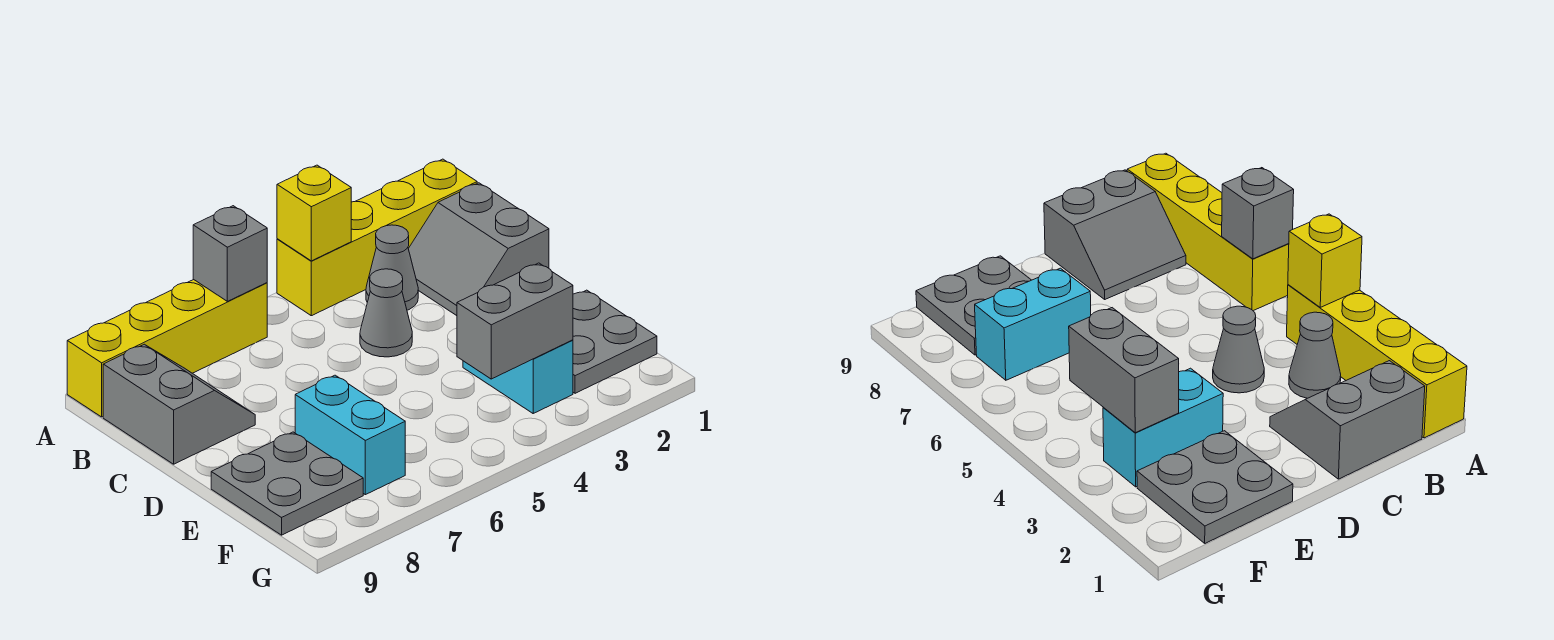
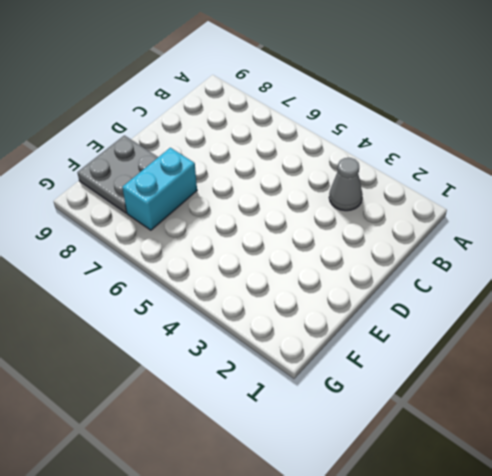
none -> yellow brick A1:A4 level 1
none -> yellow brick A6:A9 level 1
none -> grey slope B1:C2 level 1 top 1

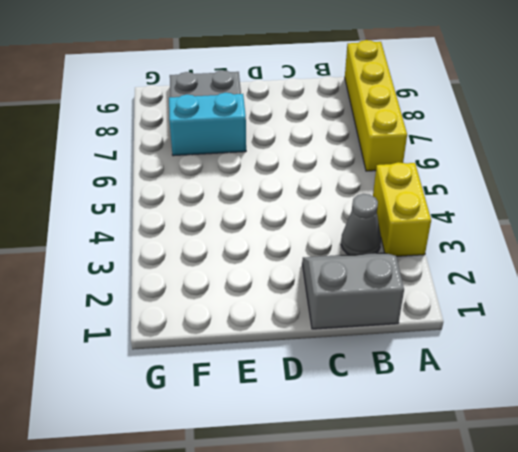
yellow brick A3:A4 level 1 -> yellow brick A1:A4 level 1
none -> grey slope B8:C9 level 1 top 9
none -> grey cone C4 level 1
none -> grey plate E1:F2 level 1

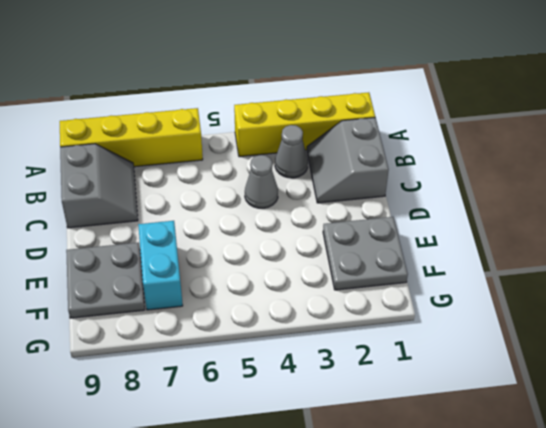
none -> cyan brick E3:F3 level 1
none -> yellow brick A4 level 2
none -> grey brick A6 level 2

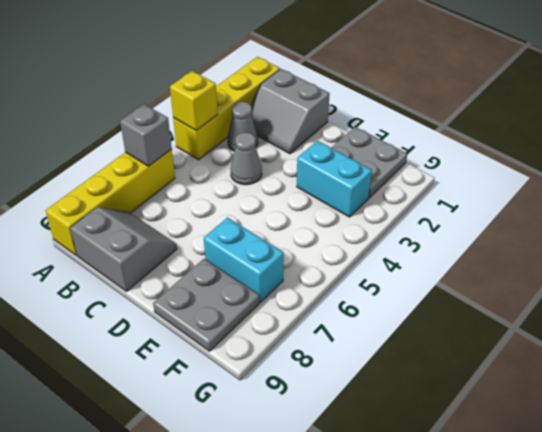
none -> grey brick F3:F4 level 2

